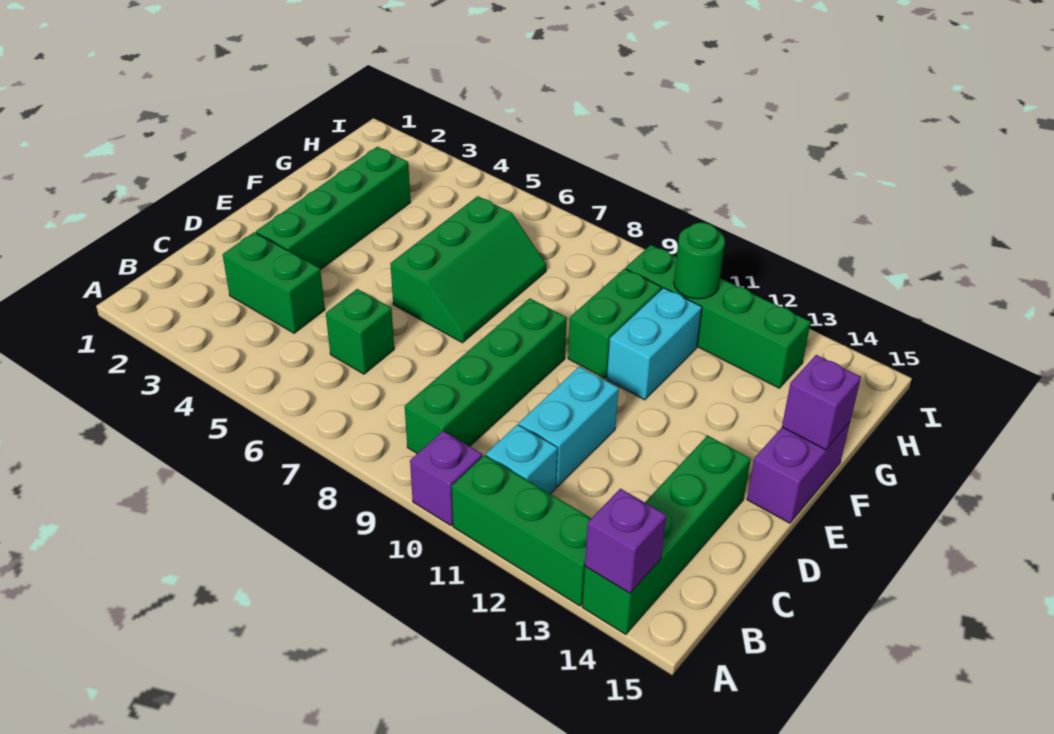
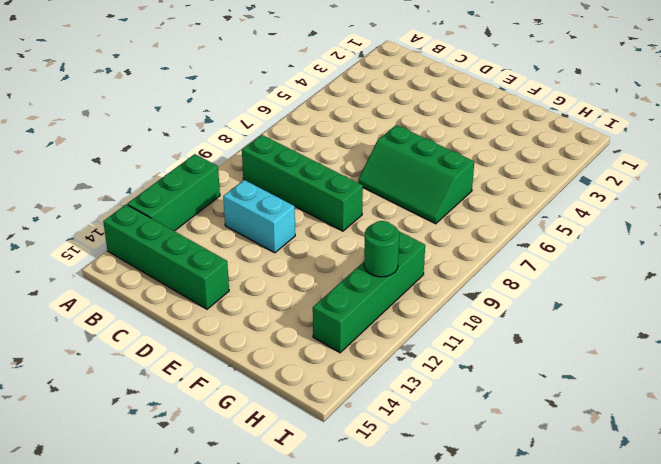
none -> purple brick A10 level 1
none -> cyan brick B11 level 1
none -> green brick C3:C4 level 1

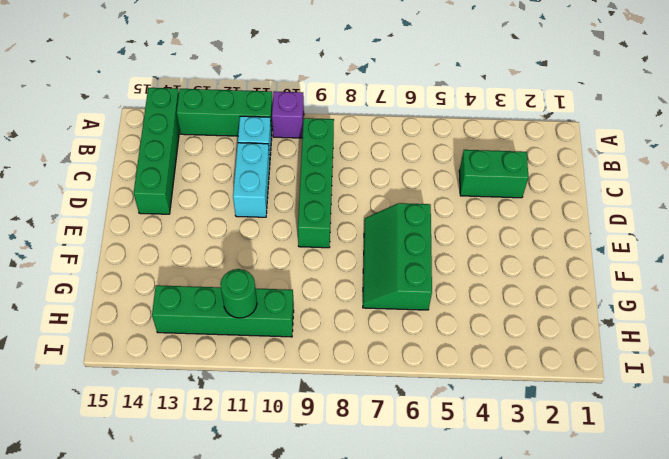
none -> green brick C6 level 1
none -> green brick D3:G3 level 1
none -> purple brick E15:F15 level 1

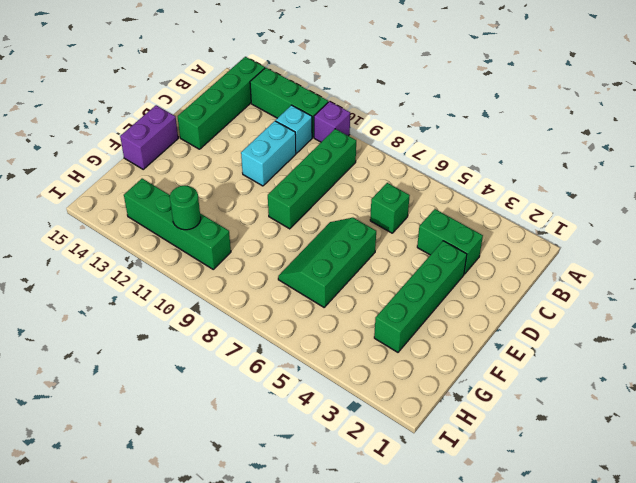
none -> green brick F10:G10 level 1
none -> cyan brick F11:G11 level 1
none -> purple brick A14 level 2

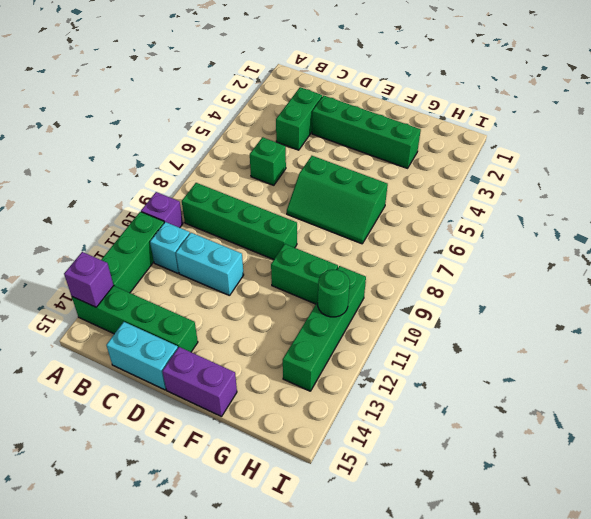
cyan brick C15:D15 level 1 -> cyan brick F11:G11 level 1
none -> purple brick F15 level 2

